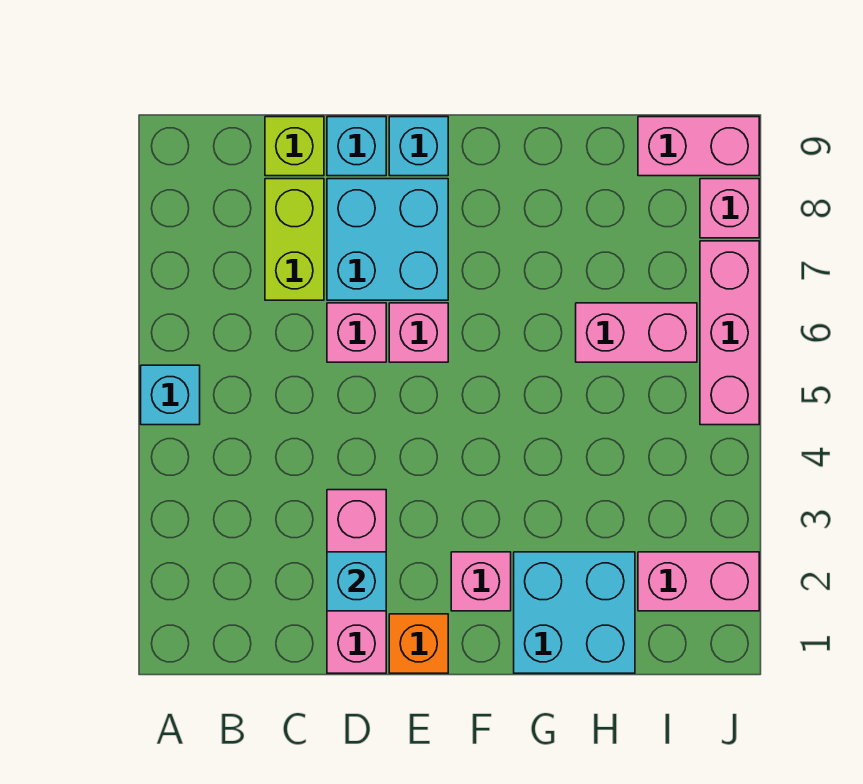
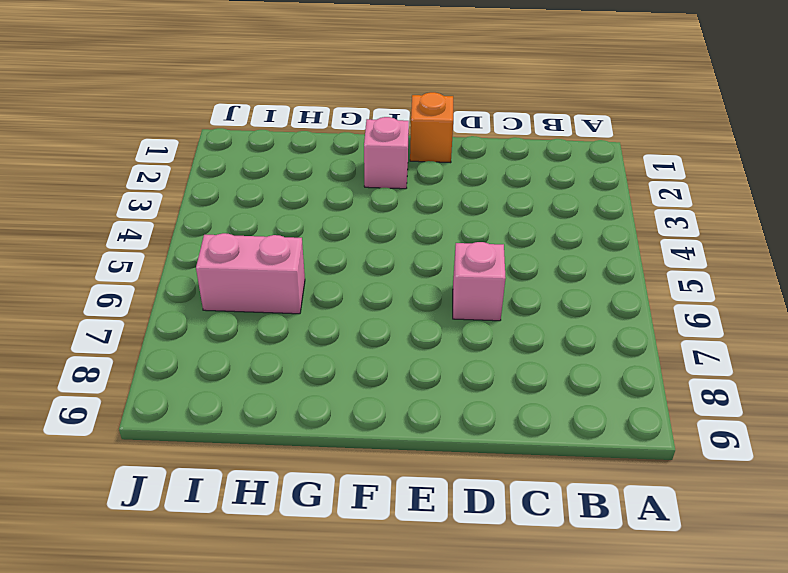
none -> cyan brick A5 level 1
none -> lime brick C7:C8 level 1
none -> lime brick C9 level 1

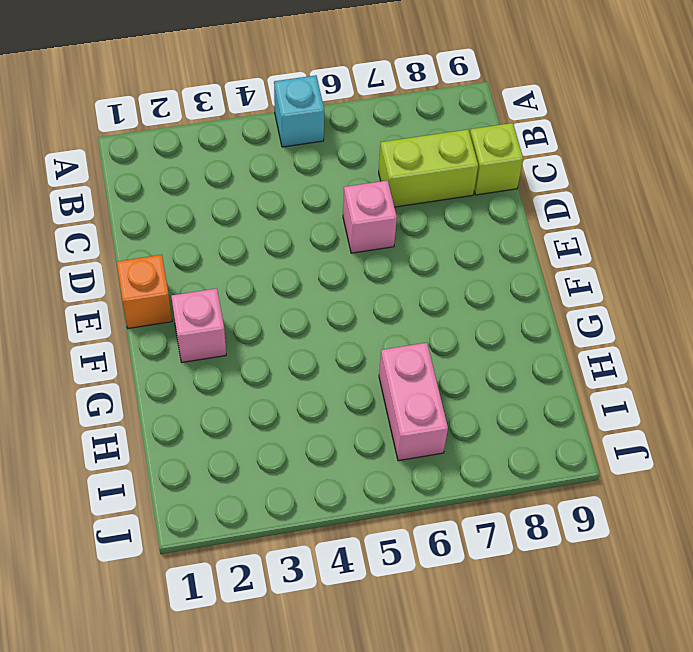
none -> pink brick D1:D3 level 1
none -> cyan brick D7:E8 level 1
none -> cyan brick D9 level 1

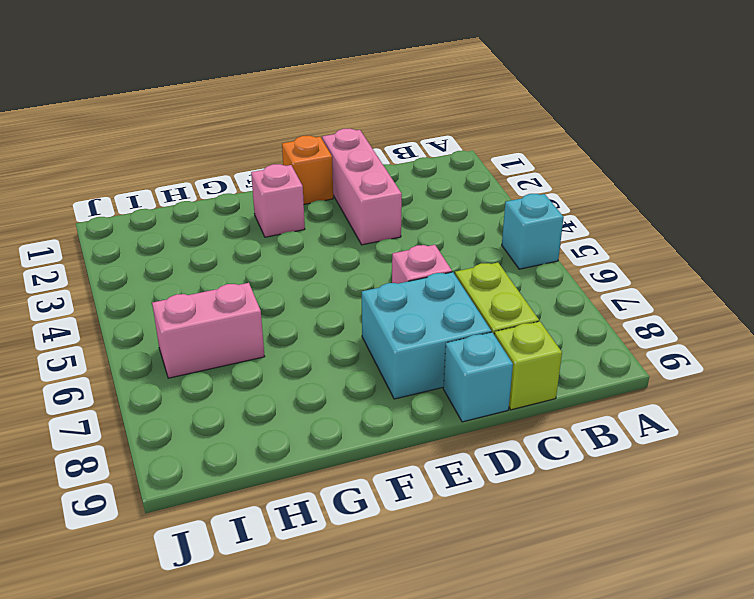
none -> pink brick E6 level 1
none -> cyan brick E9 level 1
none -> cyan brick G1:H2 level 1

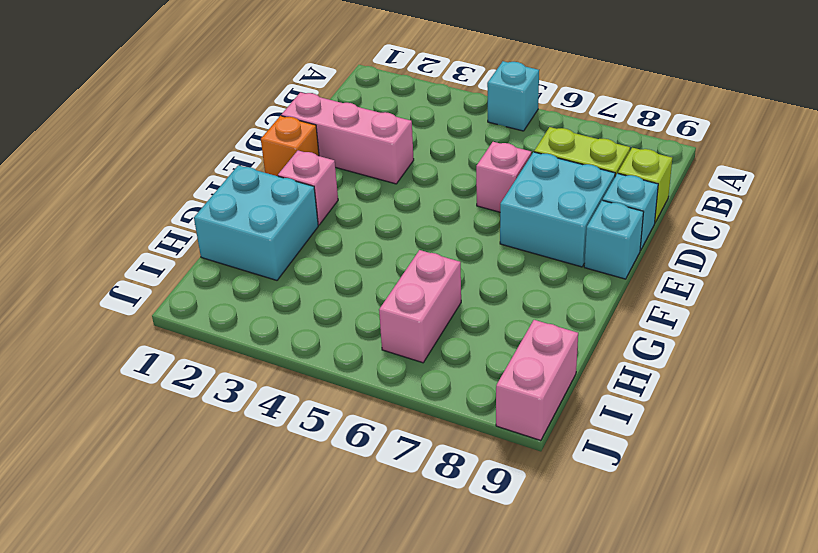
none -> pink brick E6 level 1
none -> pink brick I2:J2 level 1
none -> pink brick J5:J7 level 1

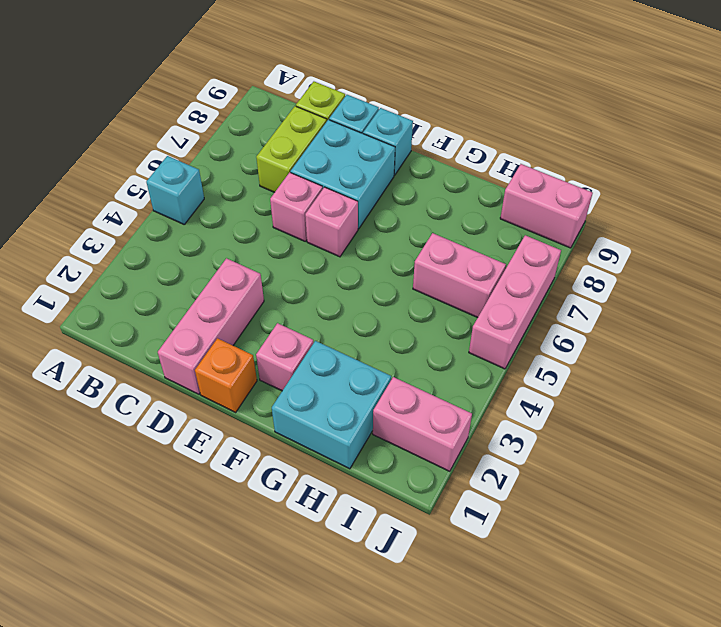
none -> pink brick J8 level 1
none -> cyan brick D2 level 2

